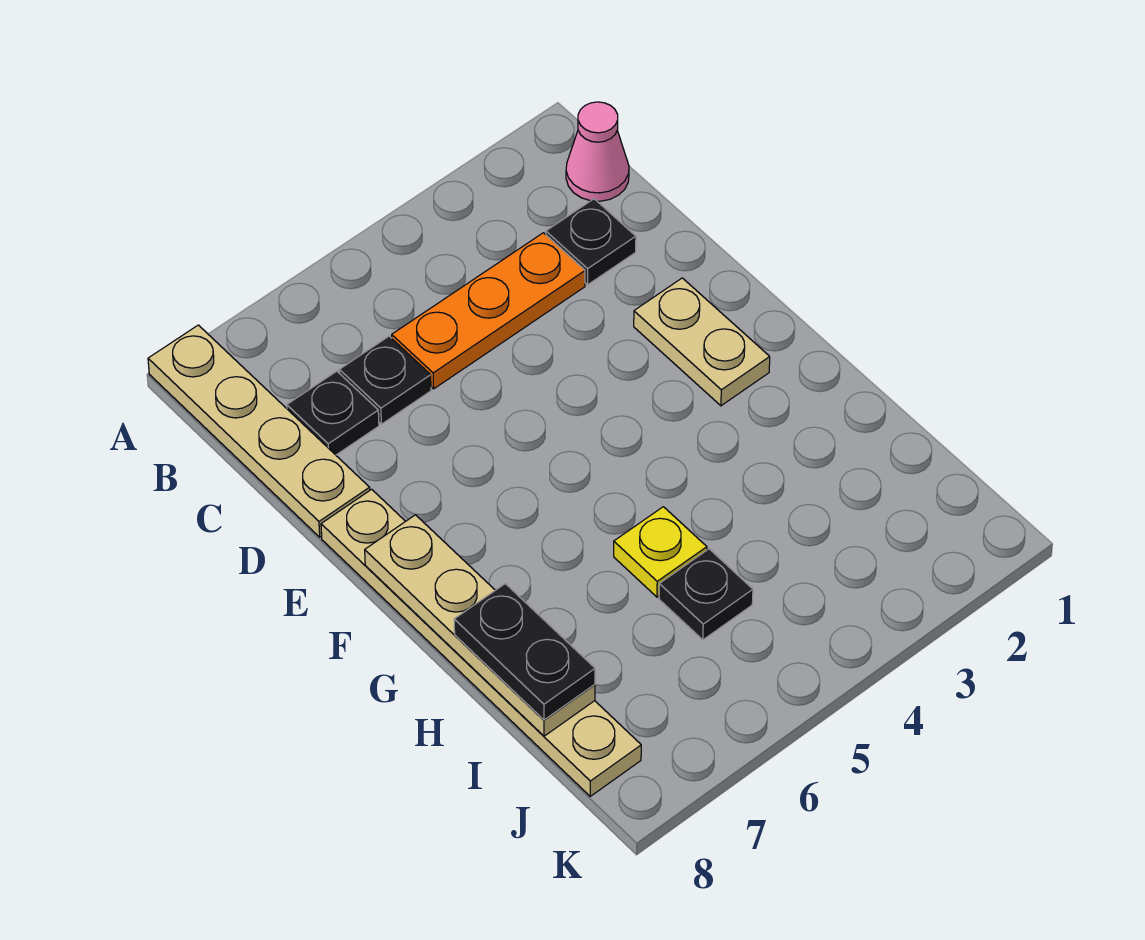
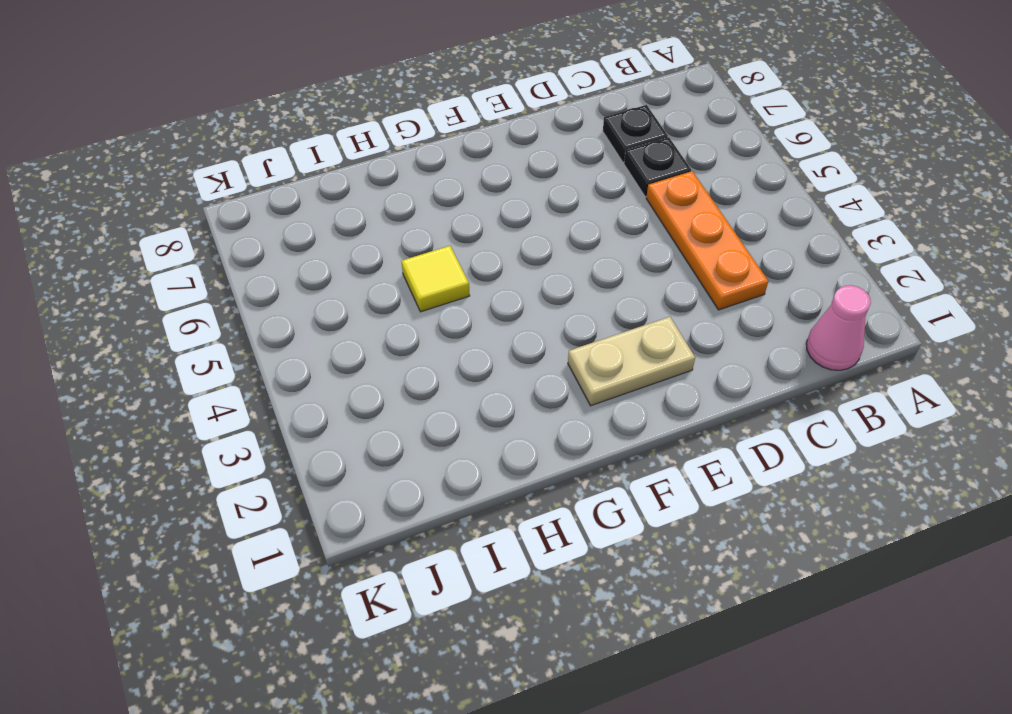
yellow tile H5 level 1 -> yellow plate H5 level 1
none -> tan plate A8:D8 level 1
none -> black plate C2 level 1
none -> tan plate E8:J8 level 1

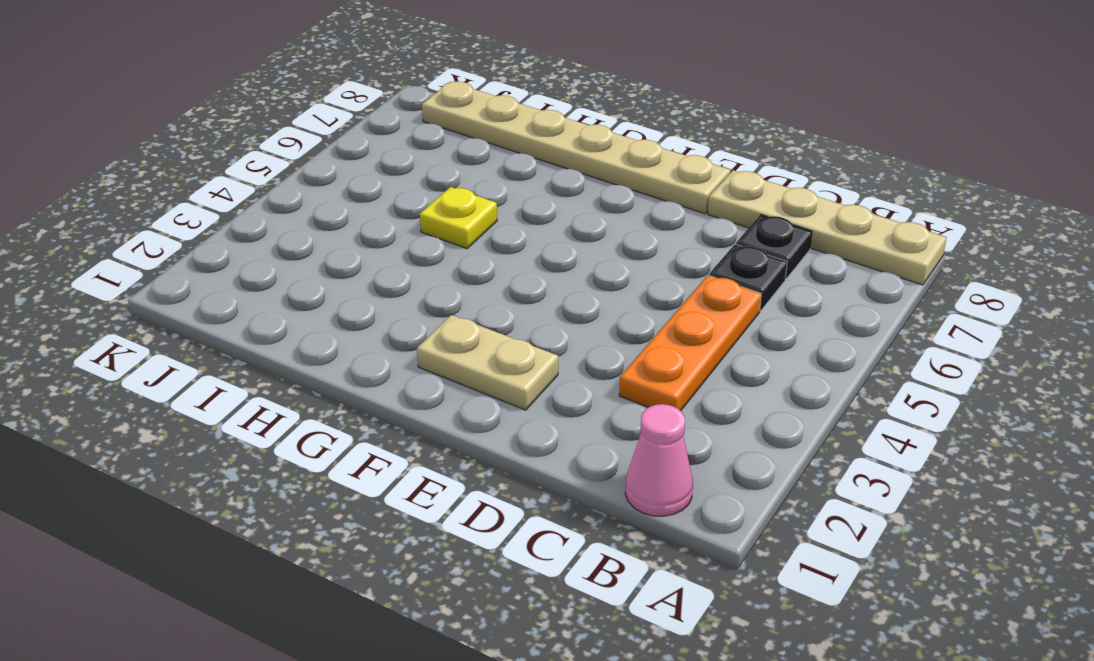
none -> black plate C2 level 1
none -> black plate I5 level 1
none -> tan plate F8:I8 level 2

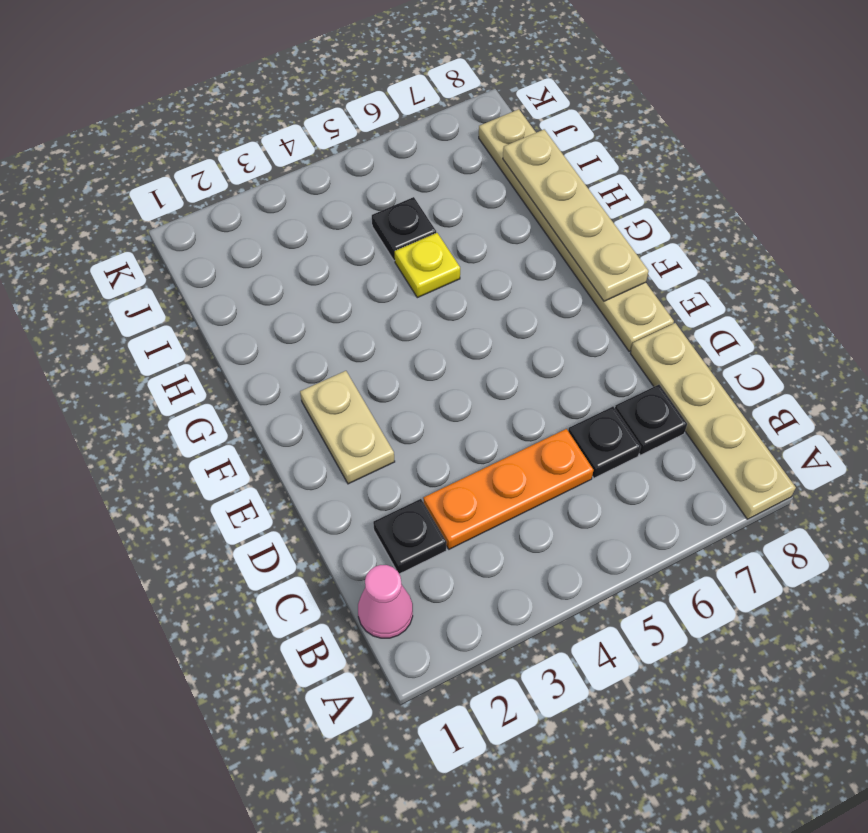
none -> black plate H8:I8 level 3

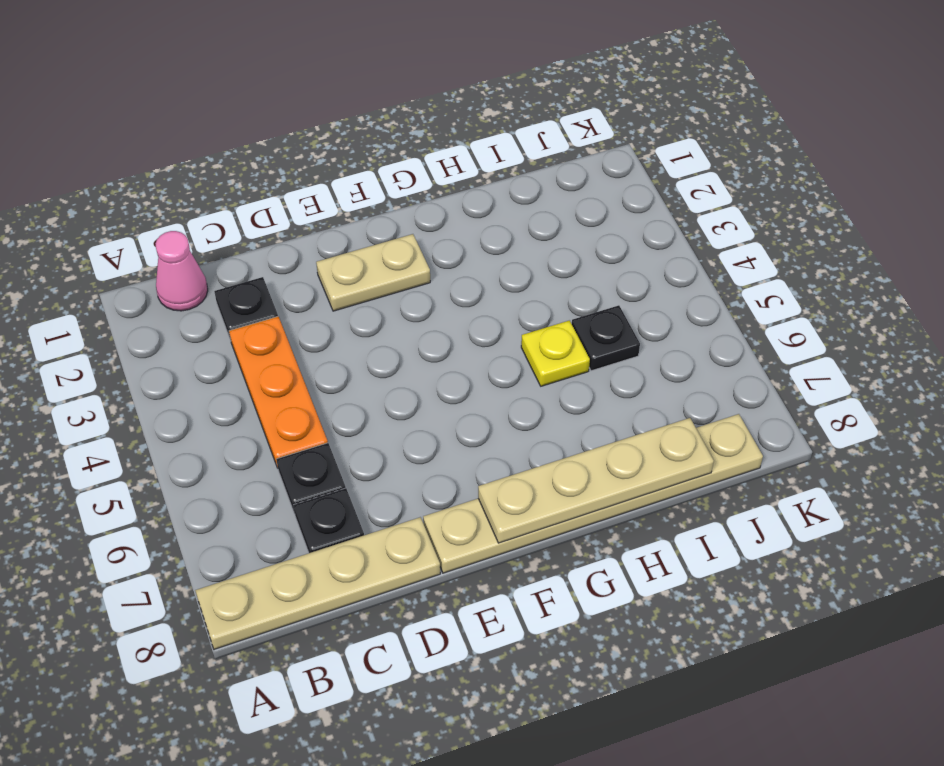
none -> black plate H8:I8 level 3

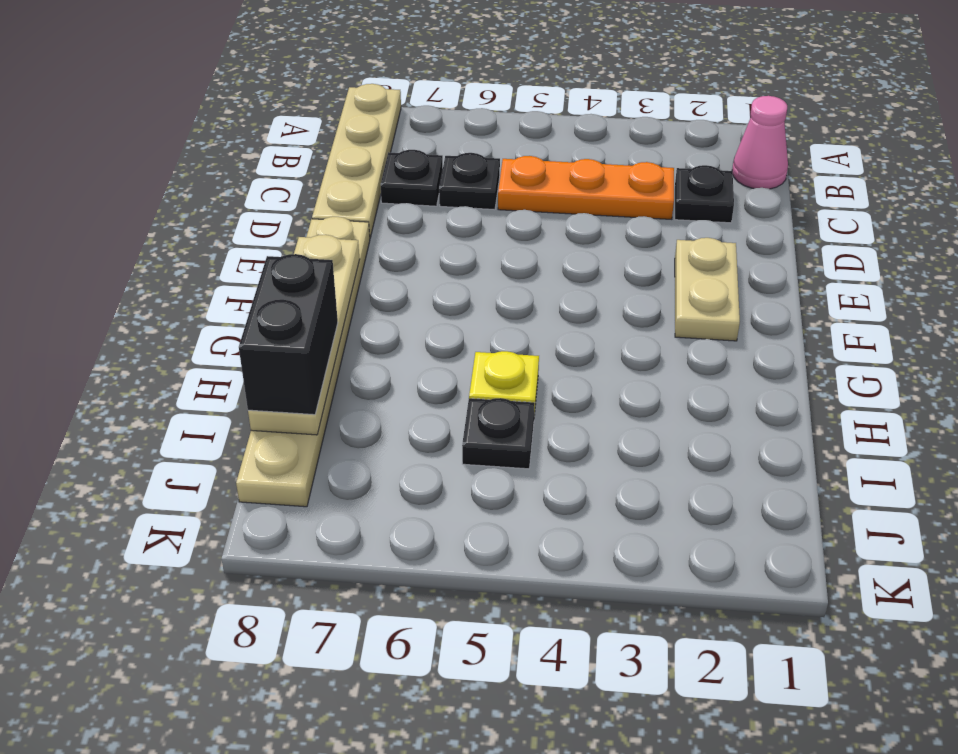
black brick H8:I8 level 3 -> black plate H8:I8 level 3

